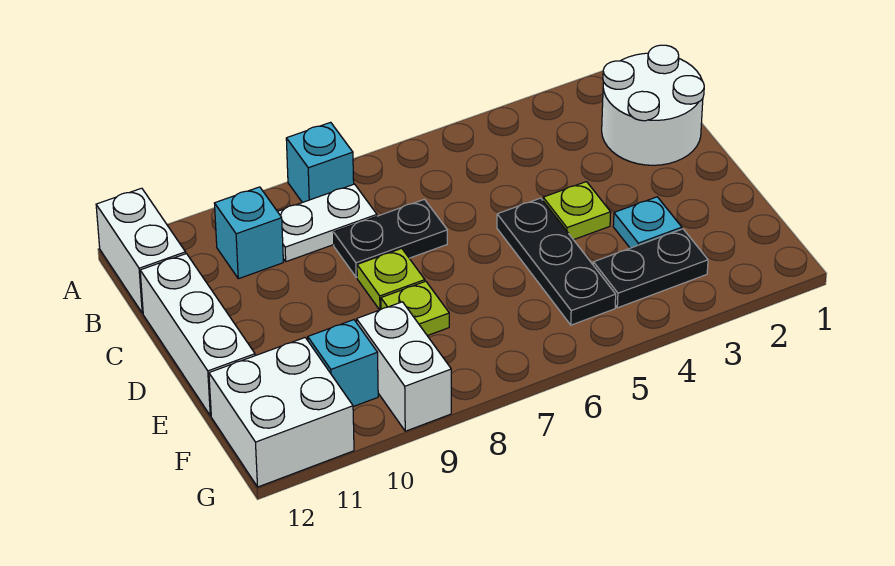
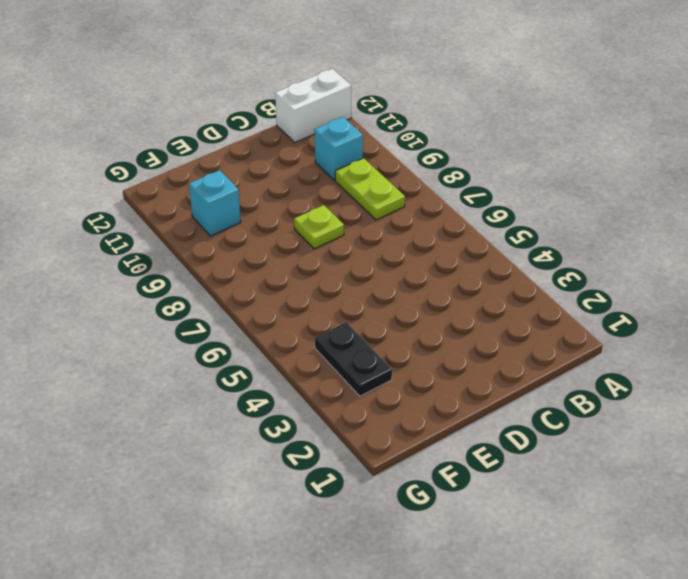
lime plate B8:B9 level 1 -> white plate B8:B9 level 1
none -> cyan brick A8 level 1
none -> white round brick B1:C2 level 1
none -> black plate C7:C8 level 1

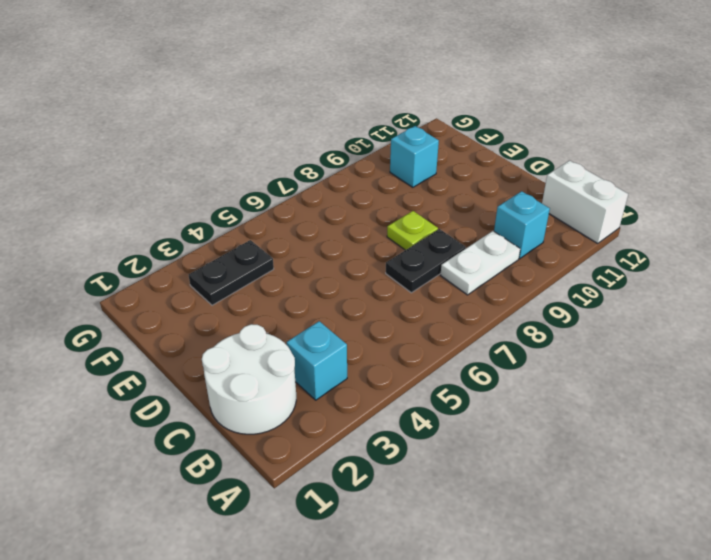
cyan brick B3 level 1 -> cyan brick A8 level 1
none -> white brick C12:E12 level 1
none -> lime plate D4 level 1
none -> black plate D5:F5 level 1

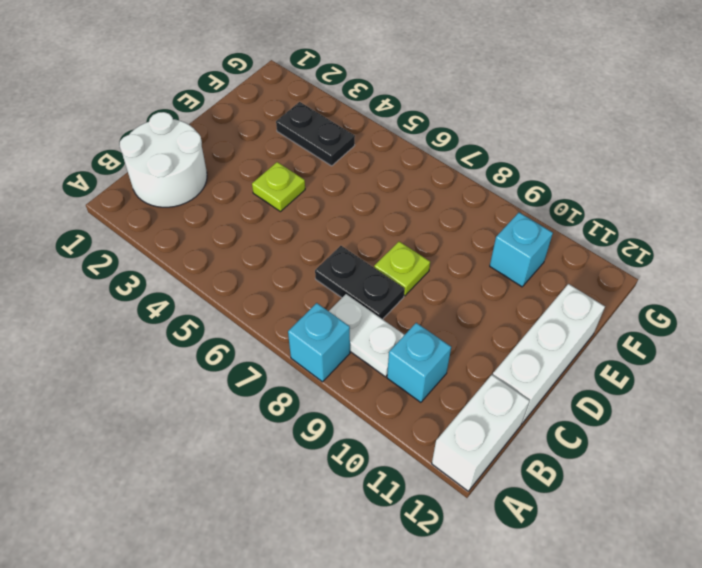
none -> black plate D5:F5 level 1
none -> cyan plate E3 level 1
none -> lime plate E8 level 1

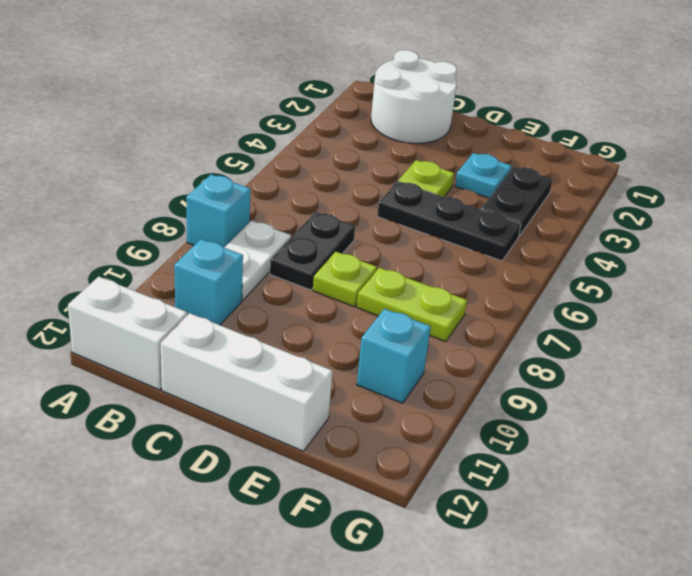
lime plate E8:F8 level 1 -> lime plate E8 level 1
none -> white brick F9:G9 level 1
none -> white brick F11:G12 level 1

